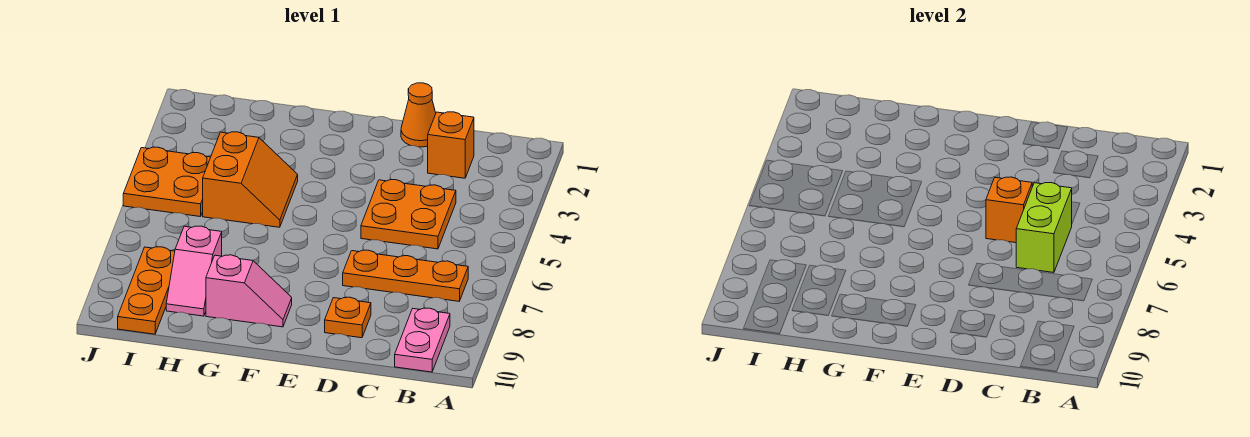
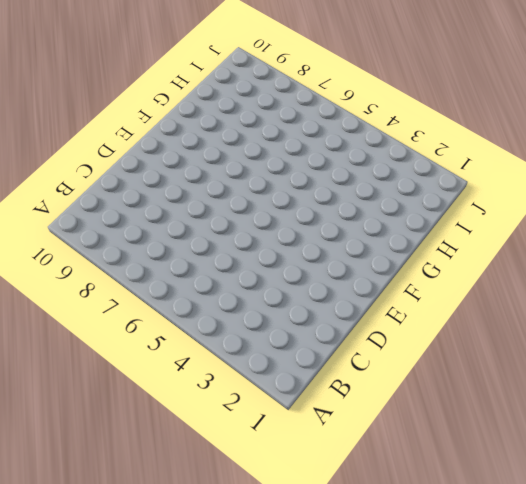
none -> orange plate B7:D7 level 1
none -> pink plate B9:B10 level 1
none -> orange brick C2 level 1

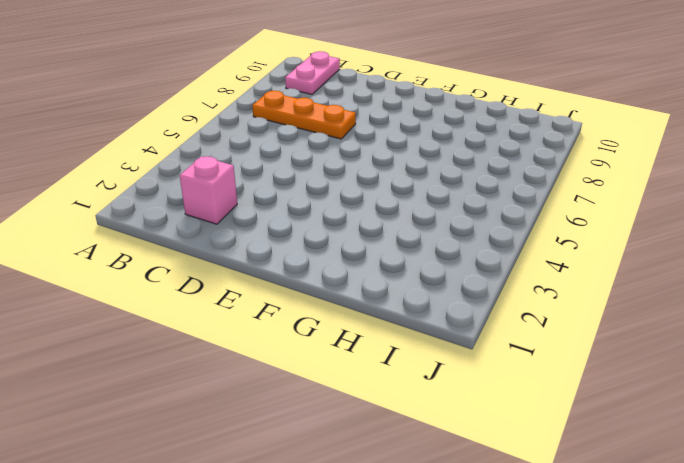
pink brick C2 level 1 -> orange brick C2 level 1
none -> orange plate C4:D5 level 1
none -> orange cone D1 level 1
none -> orange plate D9 level 1

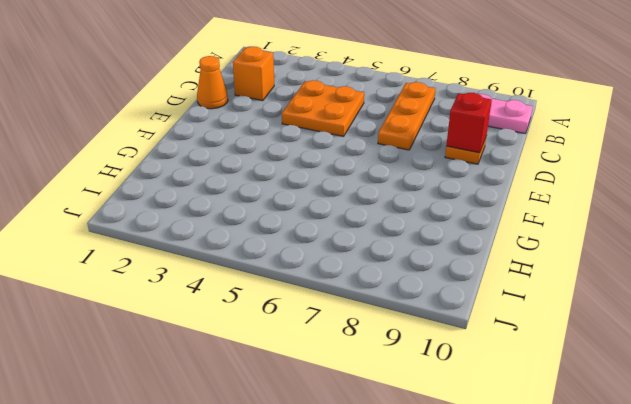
red brick D9 level 2 -> none
none -> pink slope F9:G9 level 1 top G
none -> orange slope G4:H5 level 1 top H
none -> pink slope H8:H9 level 1 top 8

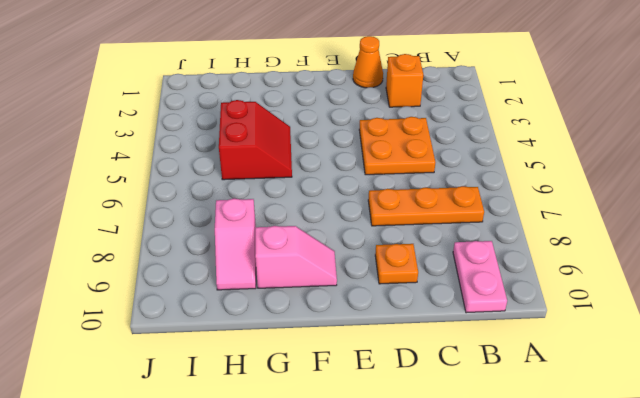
red slope G4:H5 level 1 top H -> orange slope G4:H5 level 1 top H
none -> orange plate I4:J5 level 1
none -> orange plate I8:I10 level 1
none -> lime brick C5:C6 level 2

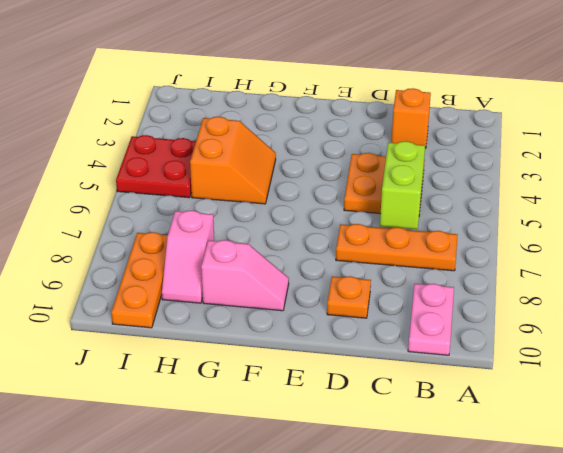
red plate I4:J5 level 1 -> orange plate I4:J5 level 1
none -> orange cone D1 level 1
none -> orange brick D5 level 2

